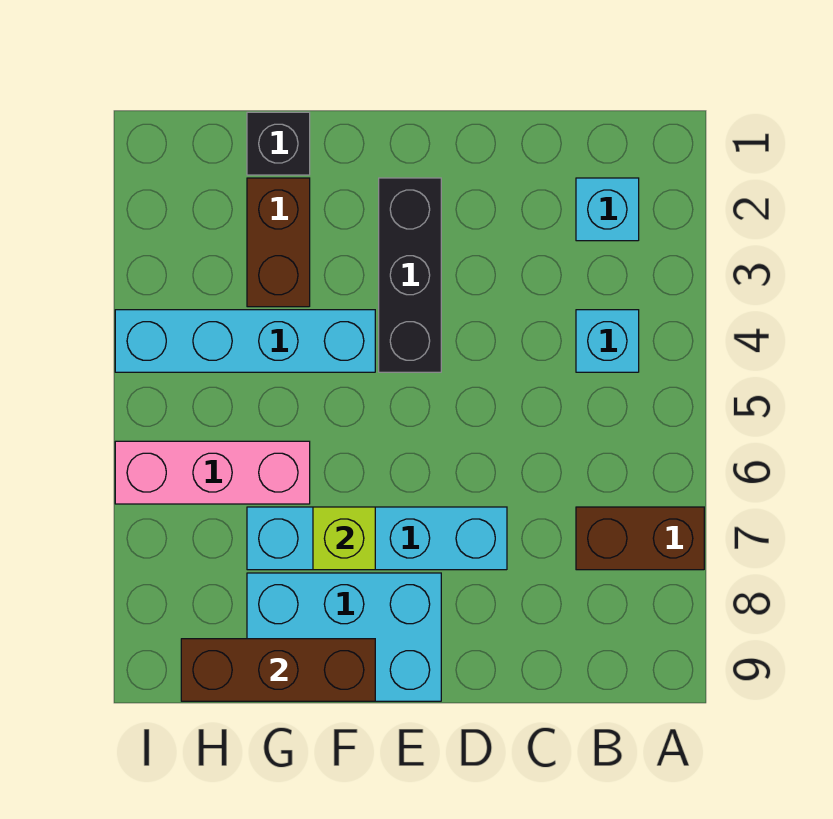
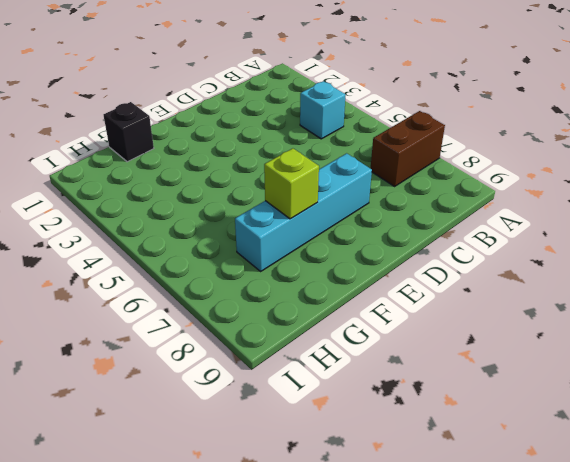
none -> cyan brick B2 level 1
none -> black brick E2:E4 level 1
none -> cyan brick E8:G9 level 1

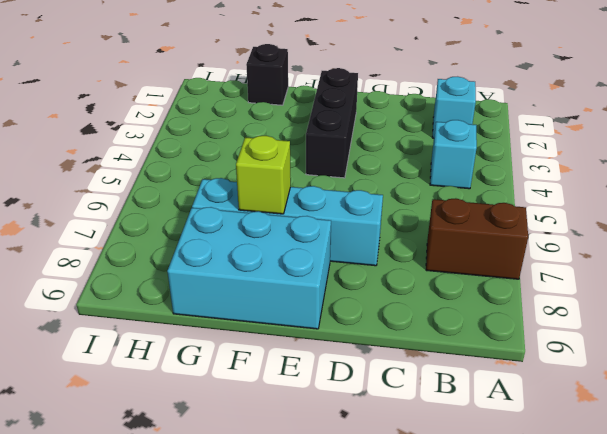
none -> cyan brick F4:I4 level 1
none -> brown brick G2:G3 level 1
none -> pink brick G6:I6 level 1

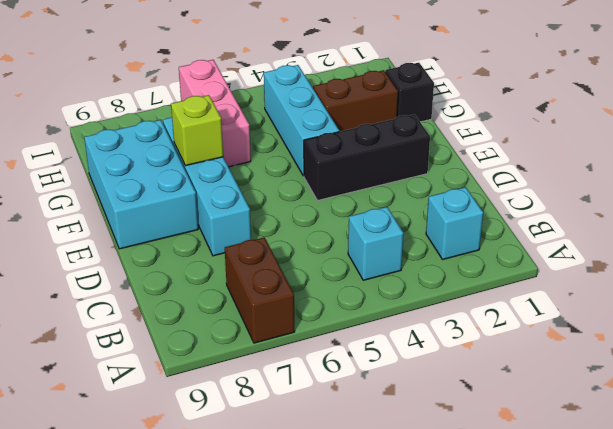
cyan brick F4:H4 level 1 -> cyan brick F4:I4 level 1
none -> brown brick F9:H9 level 2

